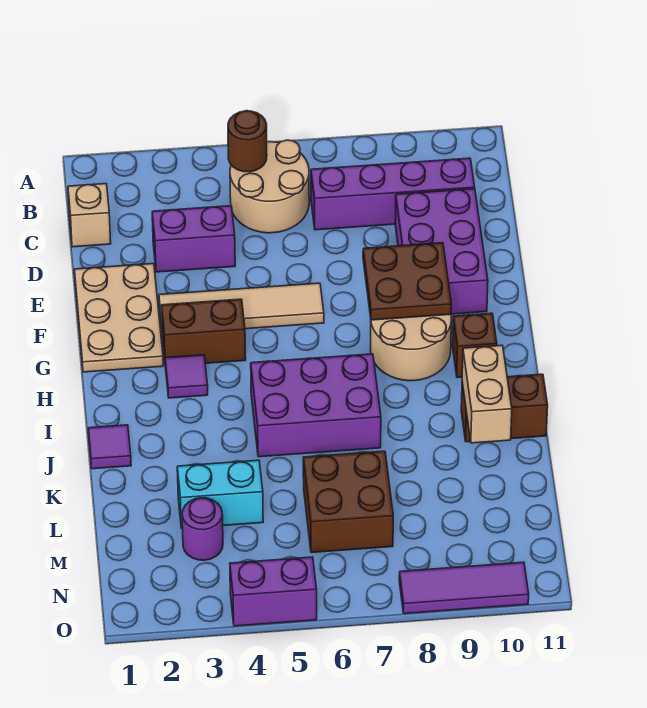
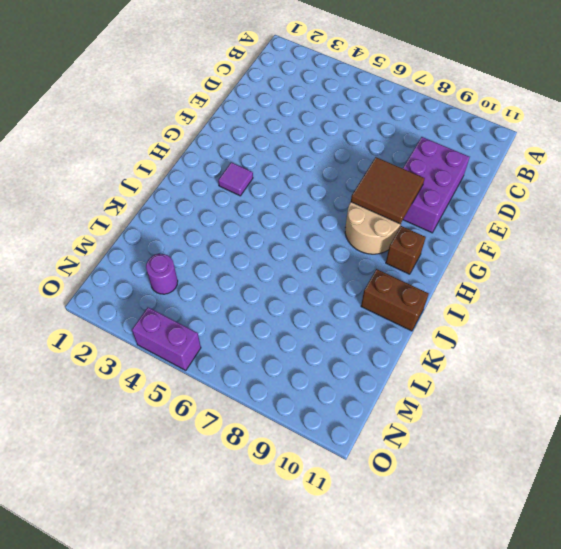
brown tile F8:G9 level 2 -> brown plate F8:G9 level 2
none -> tan round brick B5:C6 level 1
none -> tan brick C1 level 1
none -> purple brick C7:C10 level 1

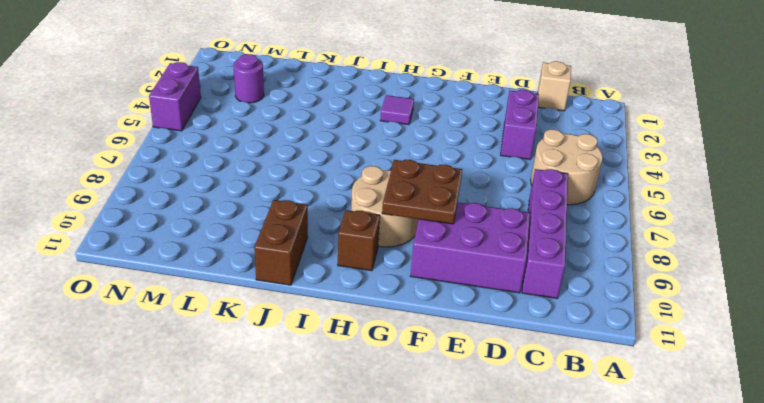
none -> tan plate E1:G2 level 1
none -> tan tile F3:F6 level 1
none -> brown brick G3:G4 level 1

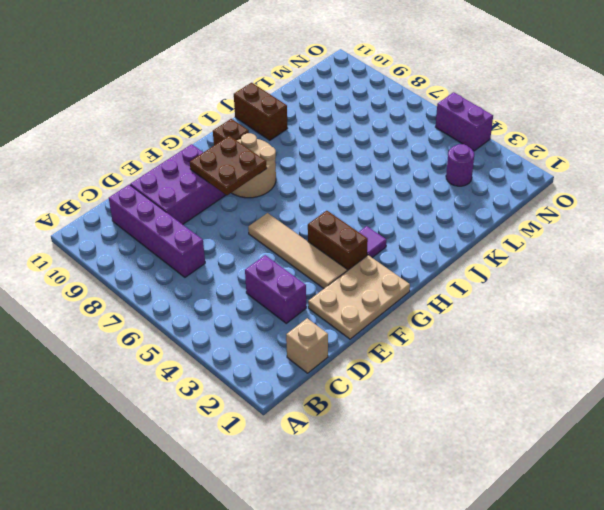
none -> tan round brick B5:C6 level 1
none -> purple brick I5:J7 level 1
none -> purple tile J1 level 1

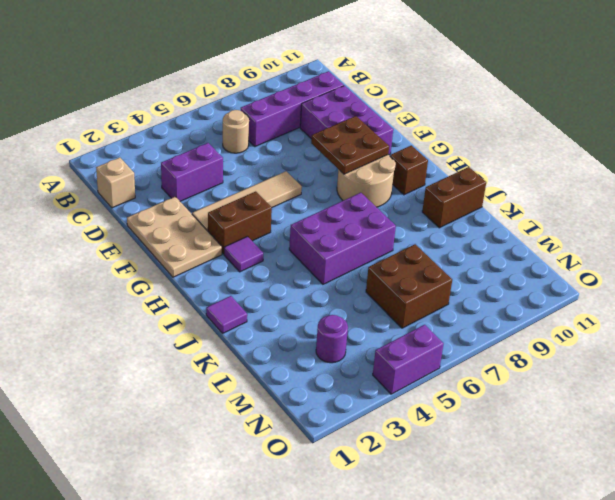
tan round brick C6 level 1 -> tan round brick B5:C6 level 1
none -> cyan brick L3:L4 level 1
none -> purple tile O8:O10 level 1
none -> brown round brick B5 level 2

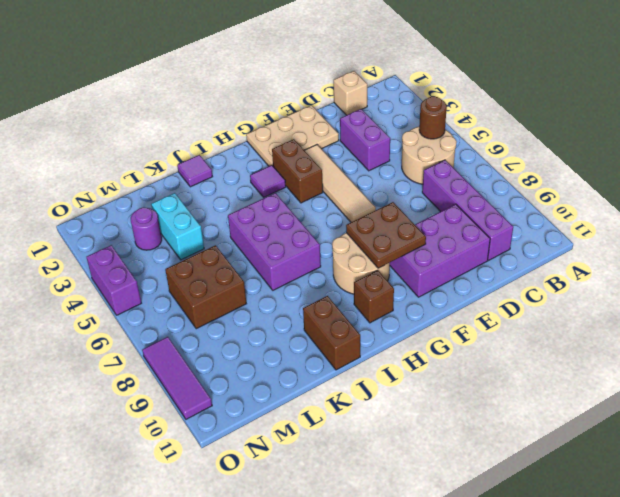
none -> tan brick J10:K10 level 2

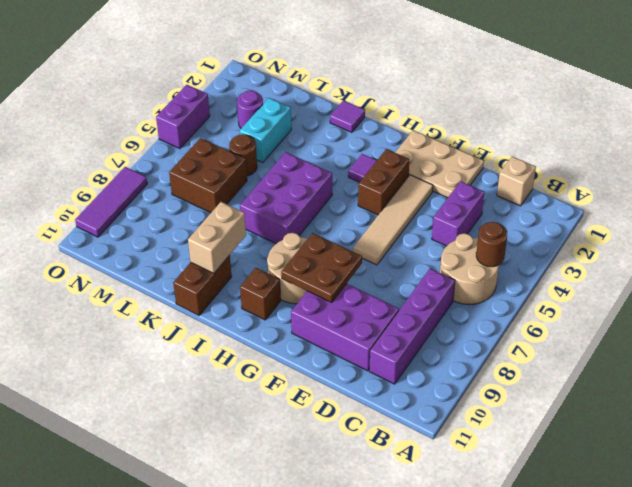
tan brick J9:J10 level 2 -> tan brick J10:K10 level 2
brown round brick L5 level 1 -> none

